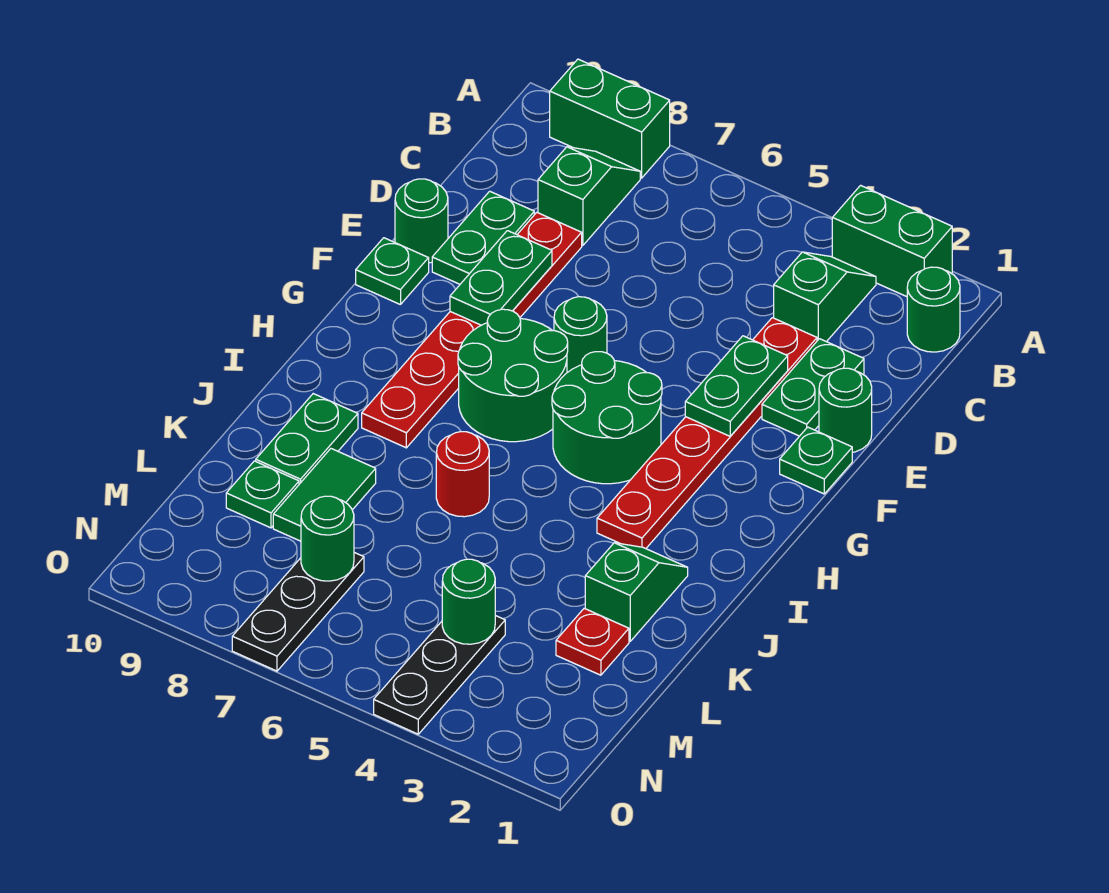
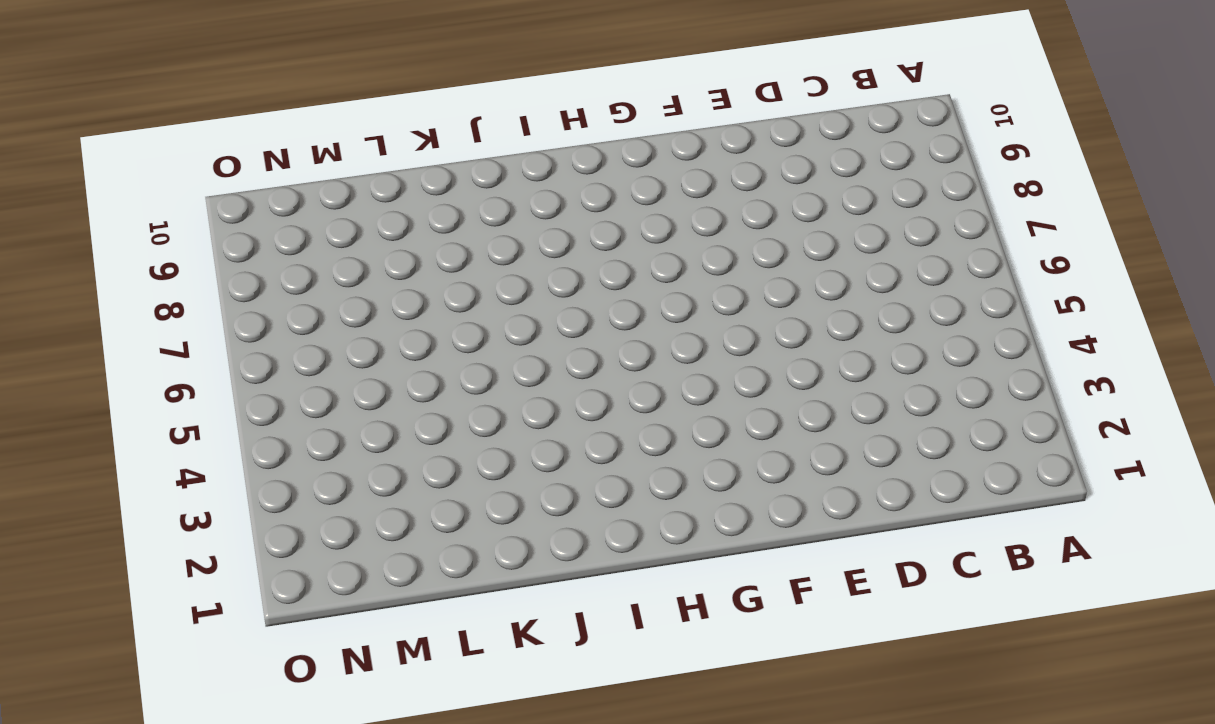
none -> green brick A2:A3 level 1
none -> green brick A8:A9 level 1
none -> green round brick B1 level 1

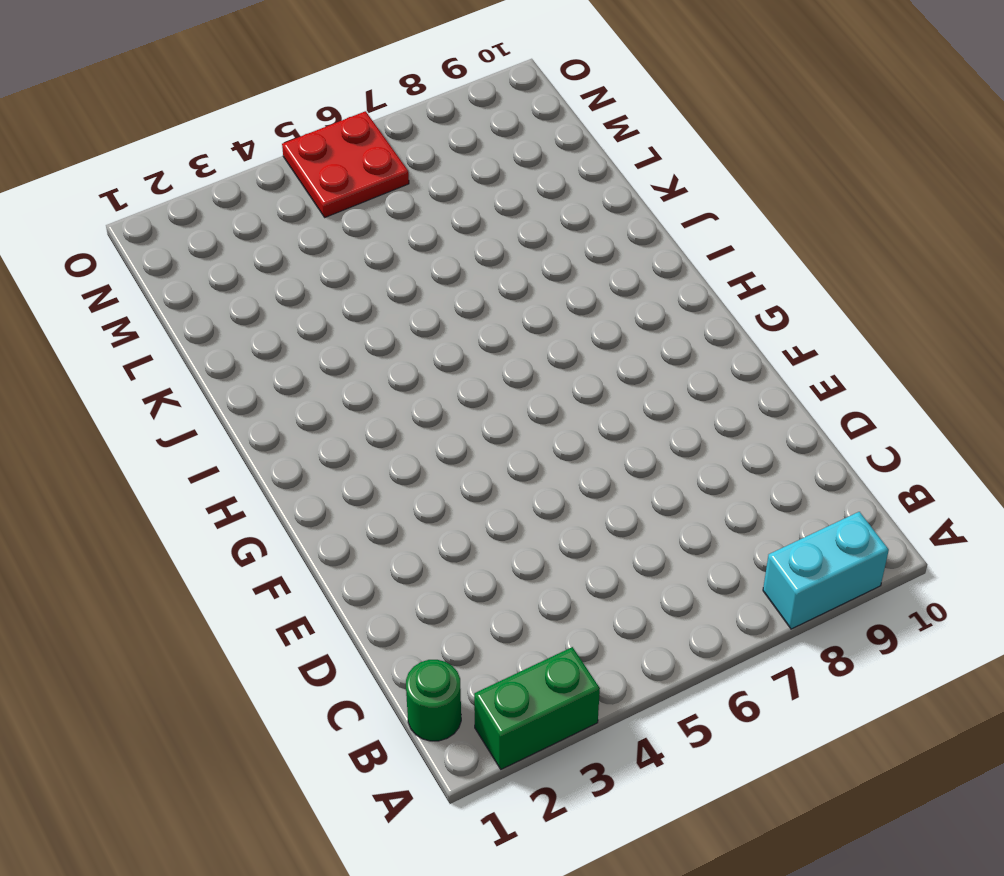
cyan brick A8:A9 level 1 -> green brick A8:A9 level 1
red plate N5:O6 level 1 -> none
none -> green slope B3:C3 level 1 top C
none -> green slope B8:C8 level 1 top C
none -> green plate D2:E2 level 1

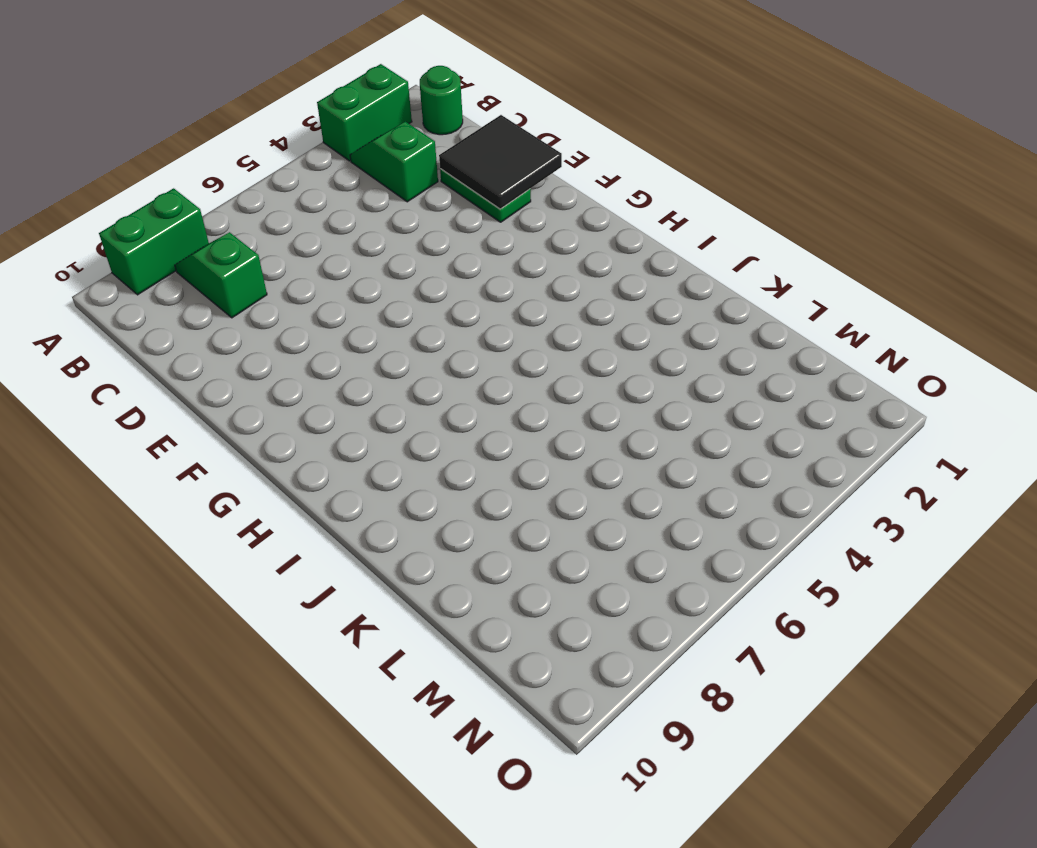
black tile D1:E2 level 2 -> none
none -> red plate D3:I3 level 1
none -> red plate D8:I8 level 1
none -> green plate D9:E9 level 1

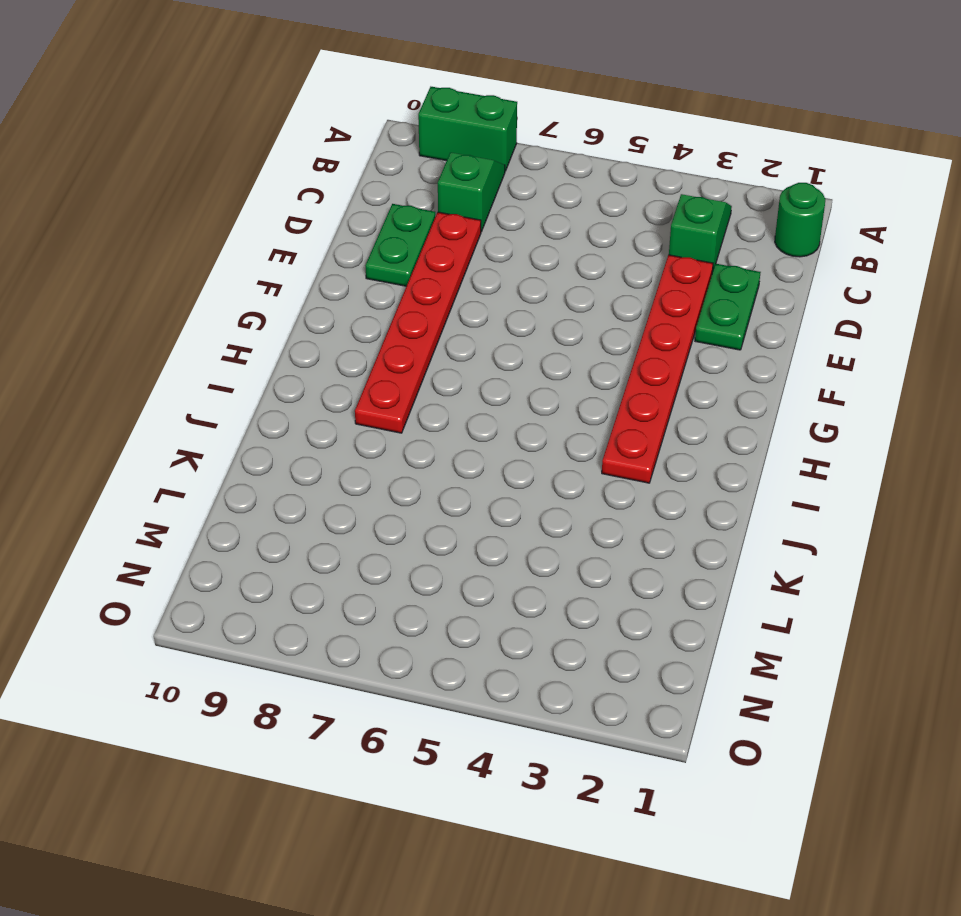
none -> green brick A2:A3 level 1
none -> green round brick E1 level 1
none -> green round brick E10 level 1

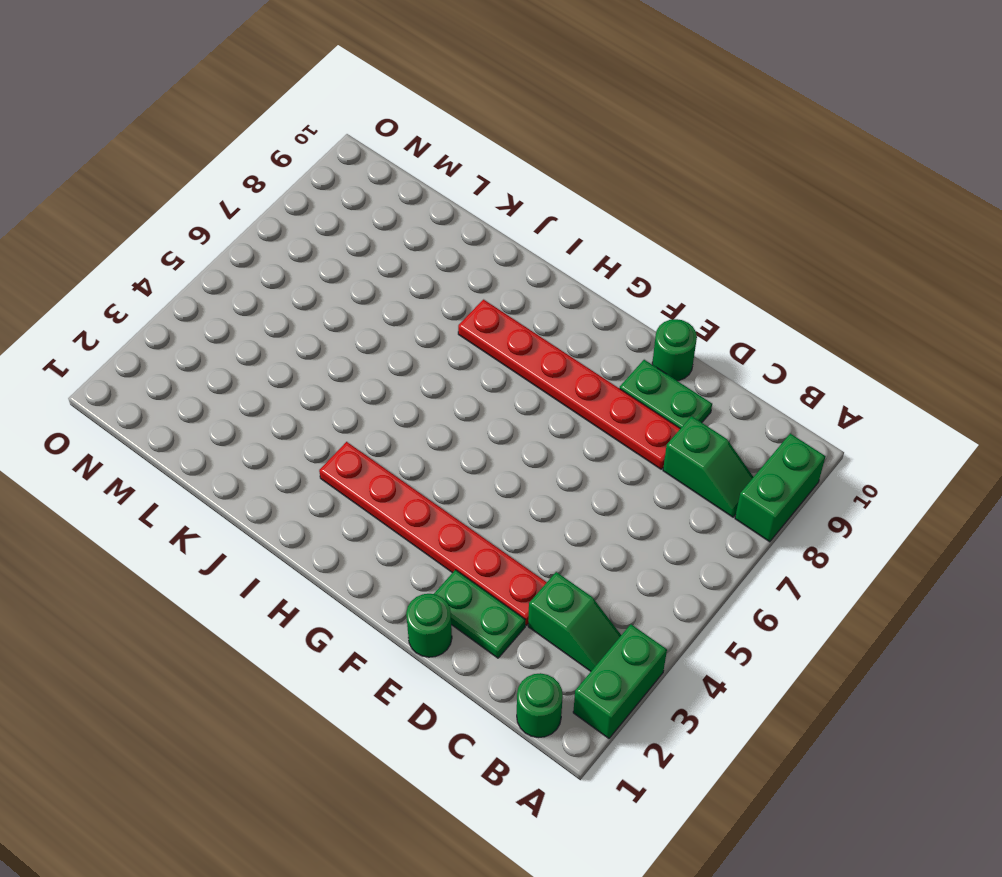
none -> green plate F1 level 1
none -> green round brick F6 level 1
none -> green plate F10 level 1

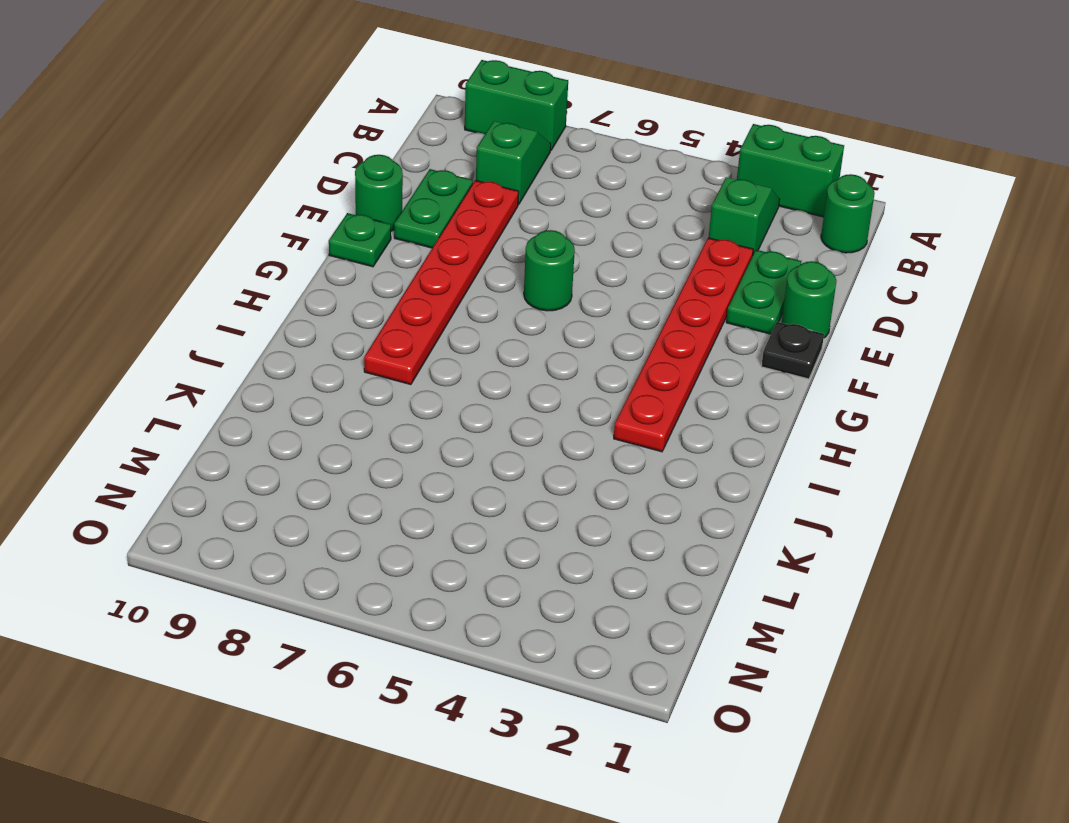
black plate F1 level 1 -> green plate F1 level 1
none -> green round brick G4:H5 level 1
none -> green round brick G6:H7 level 1
none -> green slope J2:K2 level 1 top K

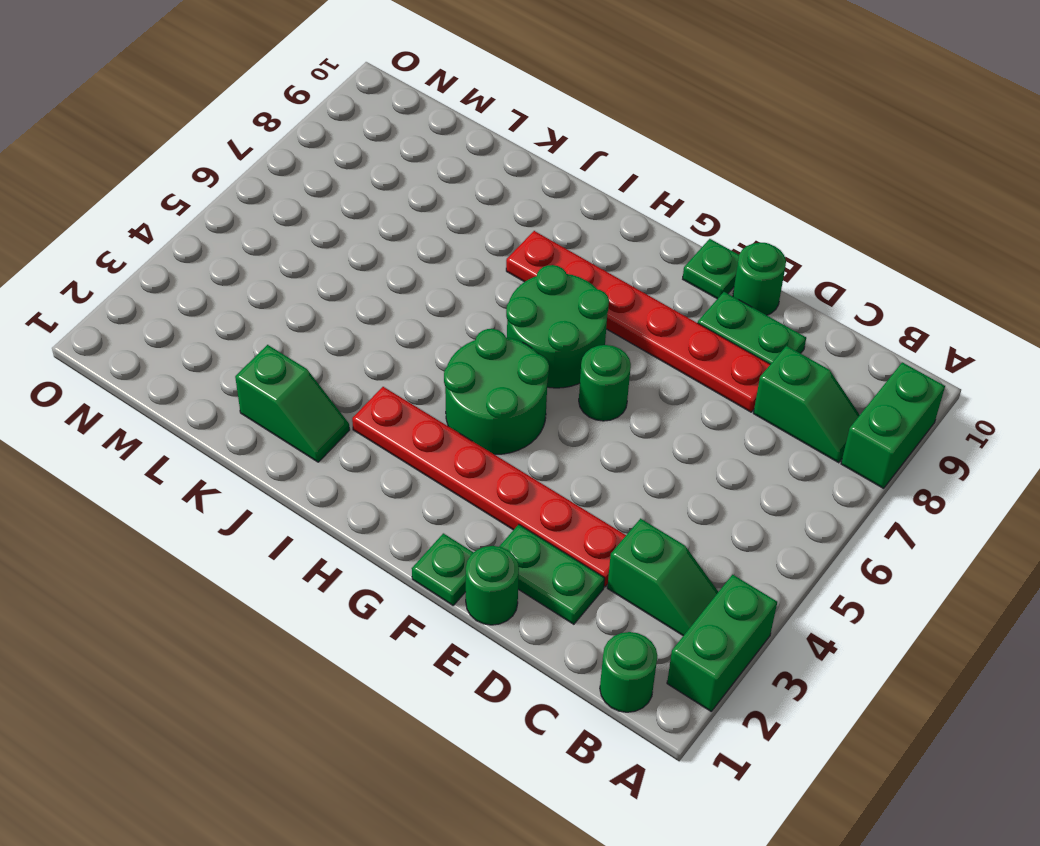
none -> red round brick J6 level 1
none -> green plate J9:K9 level 1
none -> green tile K8:L8 level 1

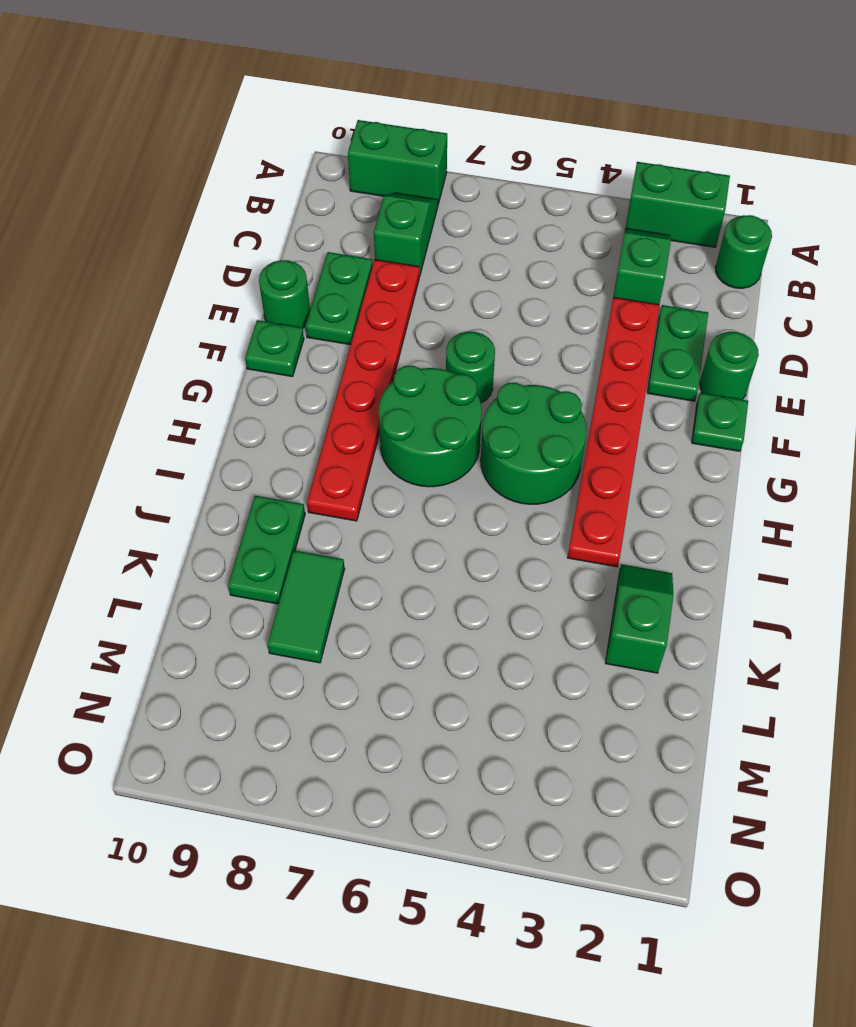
none -> red round brick J6 level 1
none -> red plate L2 level 1
none -> green plate L9 level 1

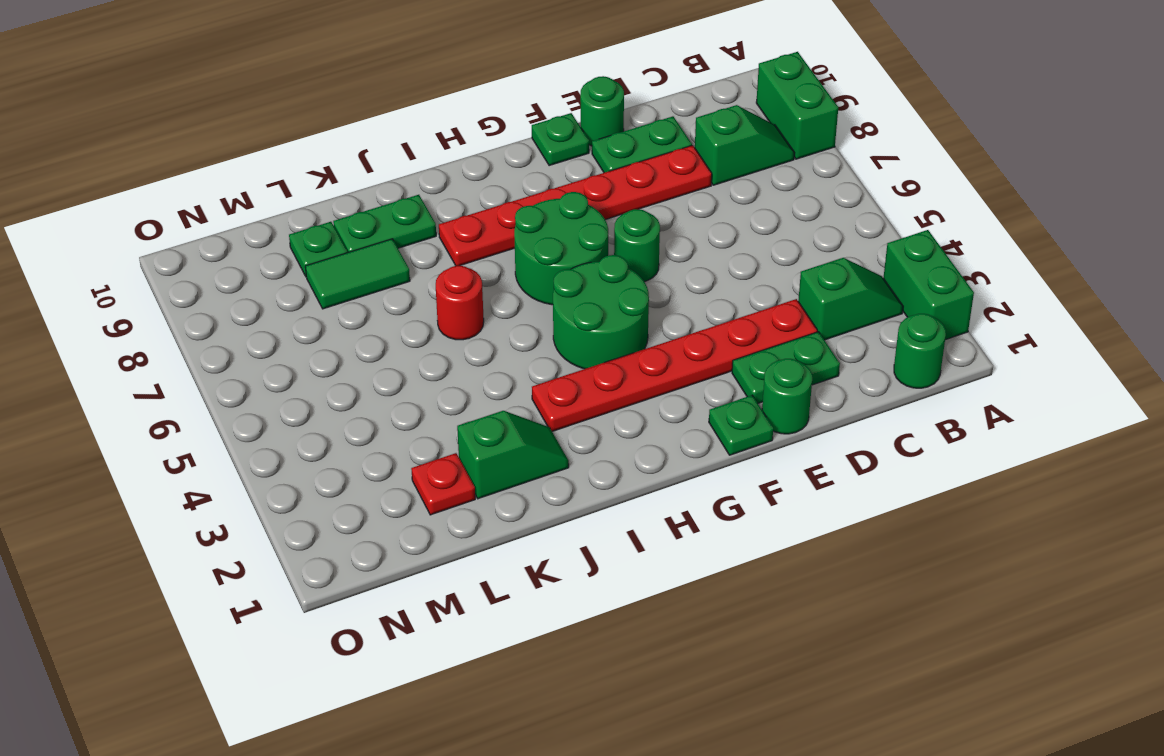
none -> black plate M4:O4 level 1
none -> black plate M7:O7 level 1
none -> green plate E3:F3 level 2

